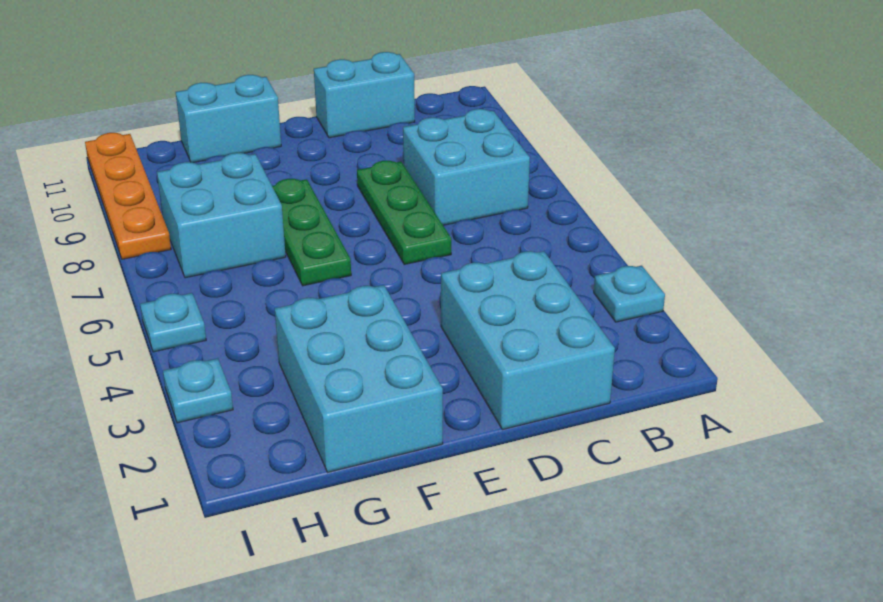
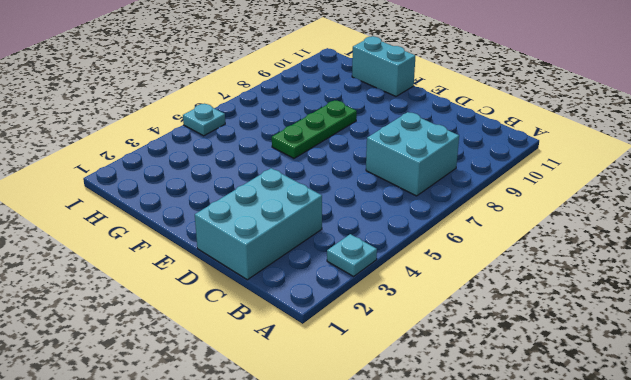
none -> cyan brick C11:D11 level 1
none -> green plate D6:D8 level 1
none -> cyan brick F1:G3 level 1

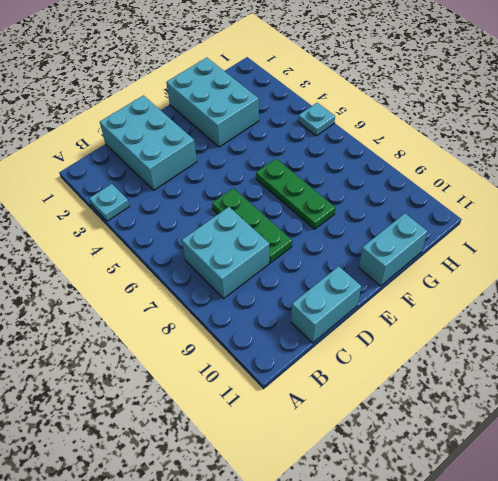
none -> cyan brick G7:H8 level 1
none -> cyan plate I3 level 1
none -> orange plate I8:I11 level 1

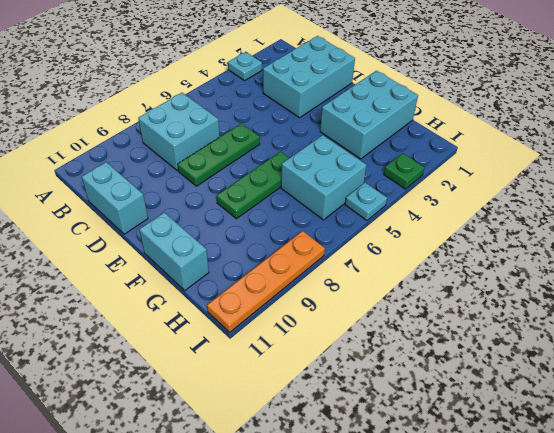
cyan brick G5:H6 level 1 -> cyan brick G7:H8 level 1
green plate I3 level 1 -> cyan plate I3 level 1

